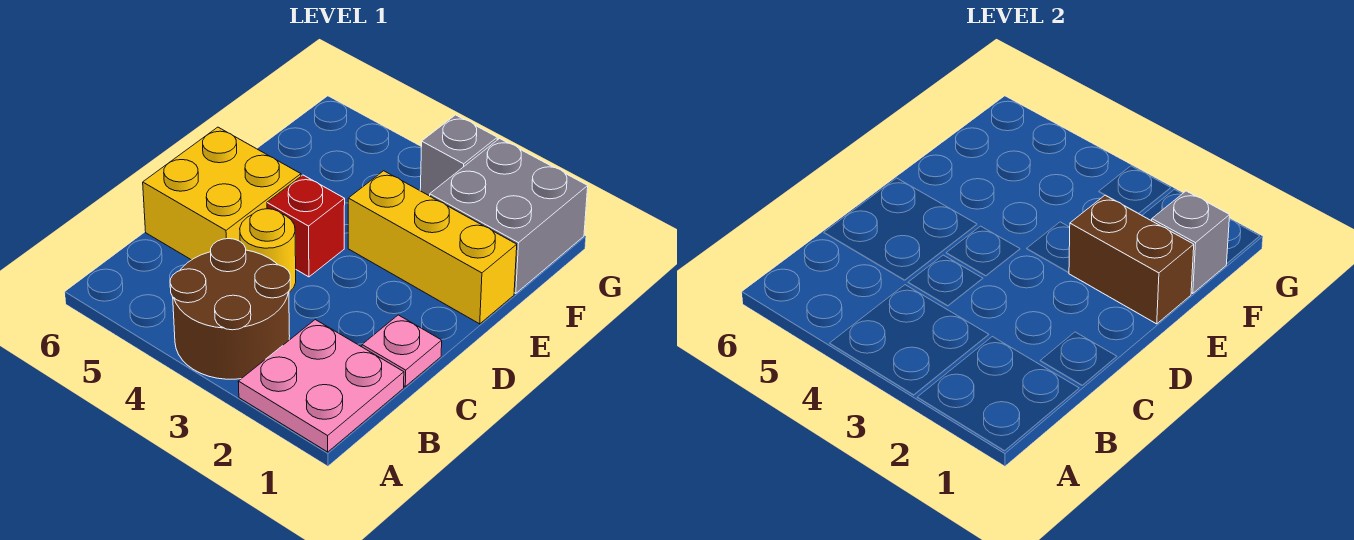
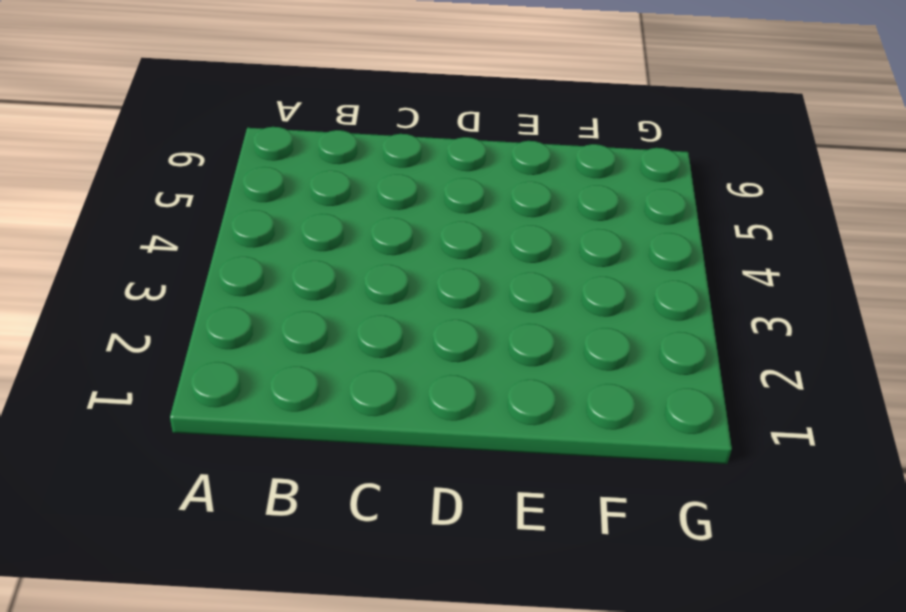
none -> pink plate A1:B2 level 1
none -> brown round brick A3:B4 level 1

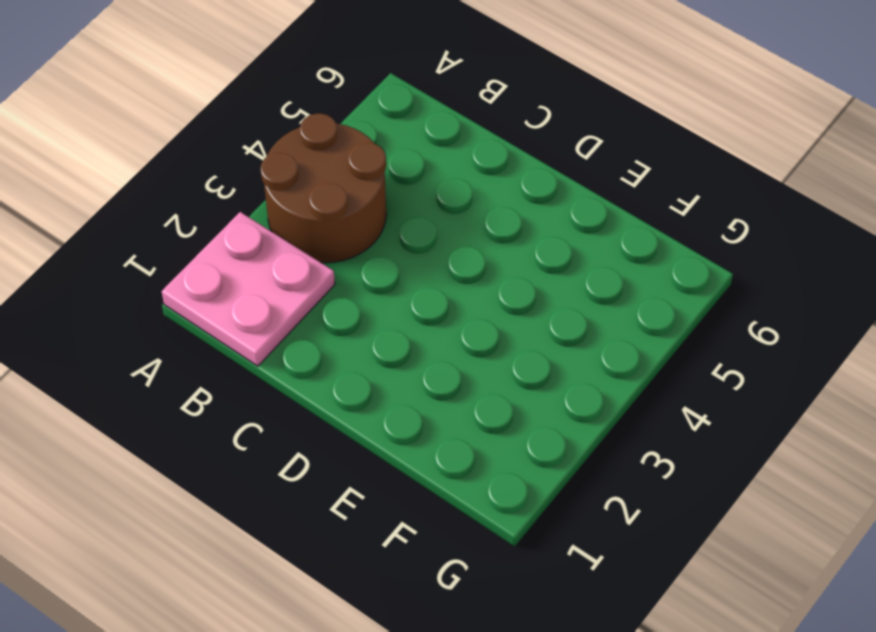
none -> pink plate C1 level 1
none -> yellow round brick C4 level 1

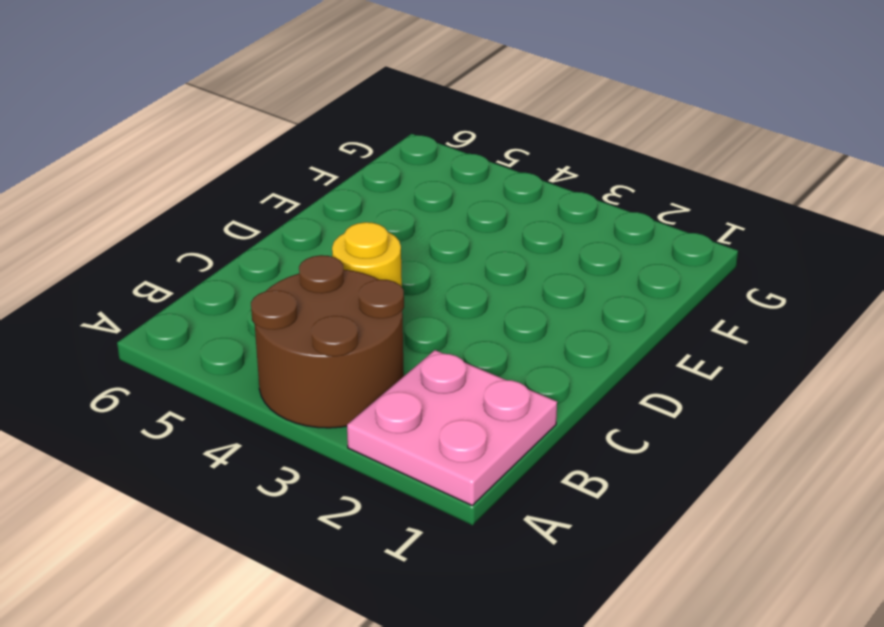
none -> pink plate C1 level 1
none -> yellow brick C5:D6 level 1

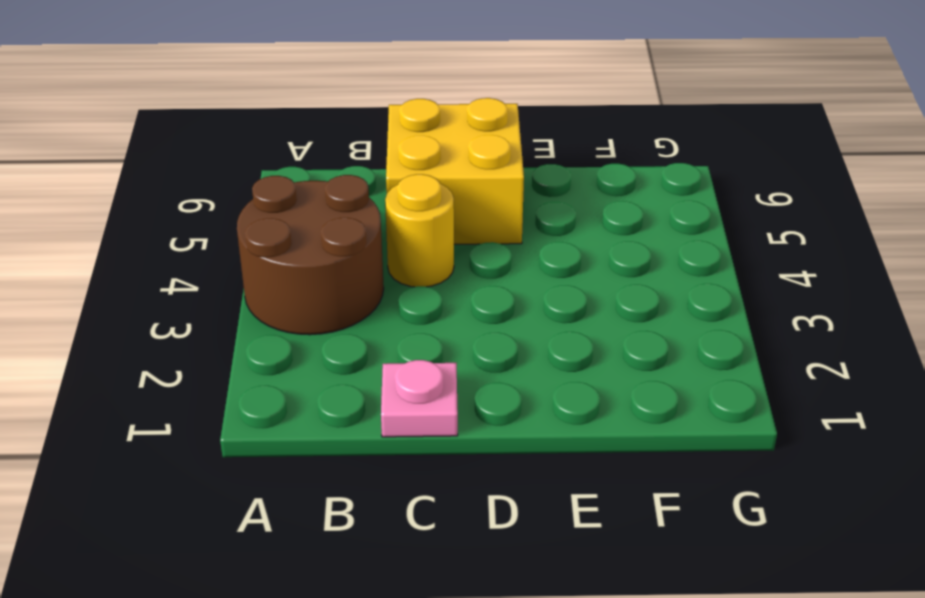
none -> pink plate A1:B2 level 1
none -> red brick D4 level 1

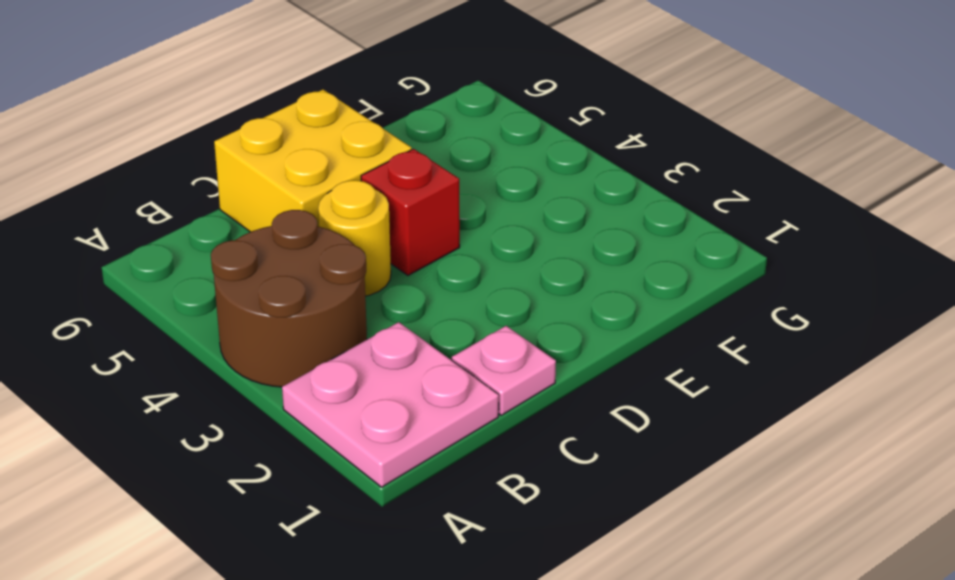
none -> yellow brick E1:E3 level 1
none -> grey brick F1:G2 level 1

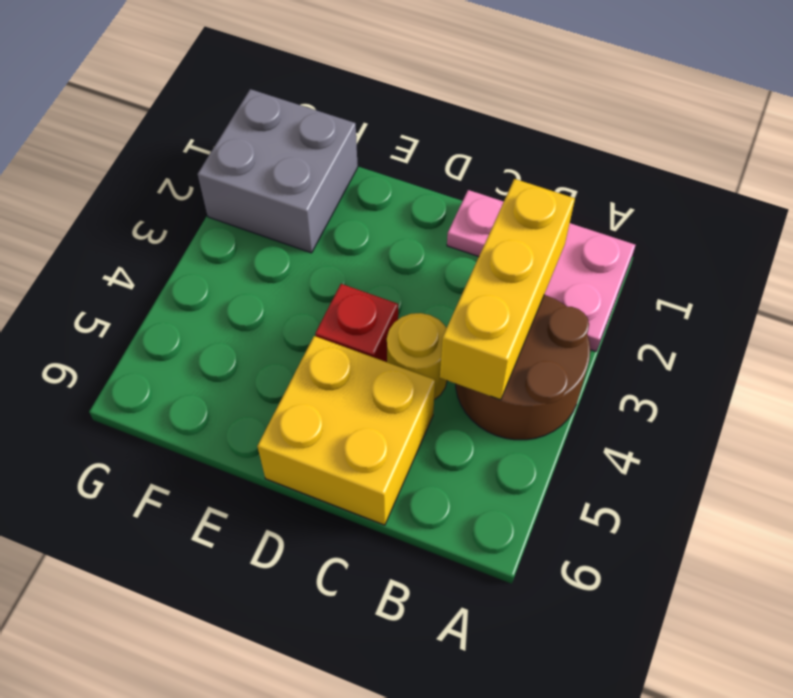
yellow brick B2:B4 level 2 -> yellow brick E1:E3 level 1
none -> grey brick G3 level 1
none -> brown brick E1:E2 level 2

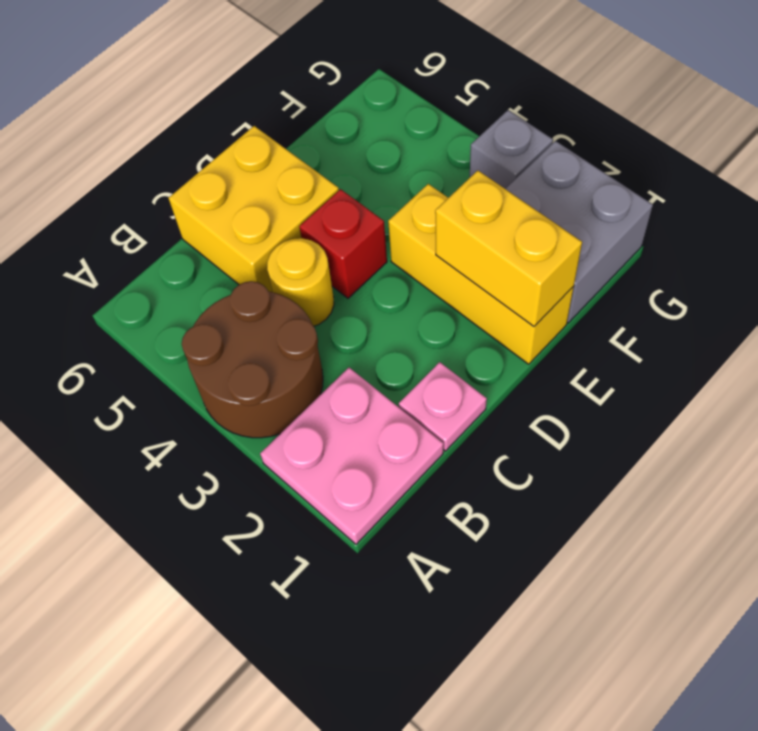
yellow brick E1:E2 level 2 -> brown brick E1:E2 level 2
none -> grey brick F1 level 2

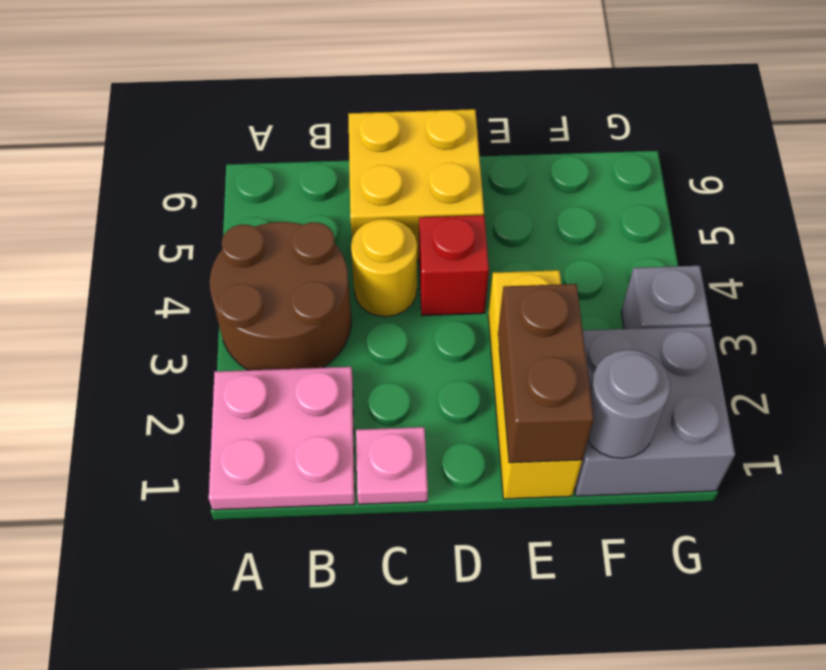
grey round brick F1 level 2 -> grey brick F1 level 2

